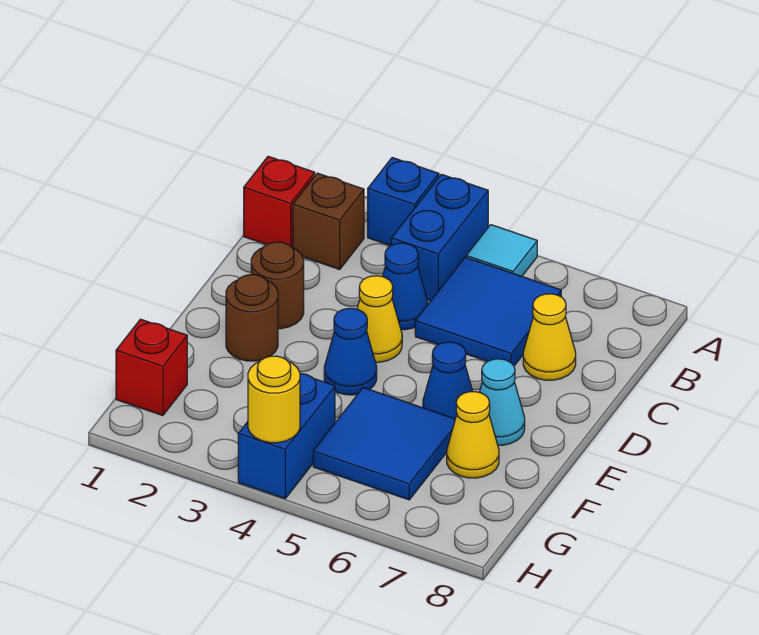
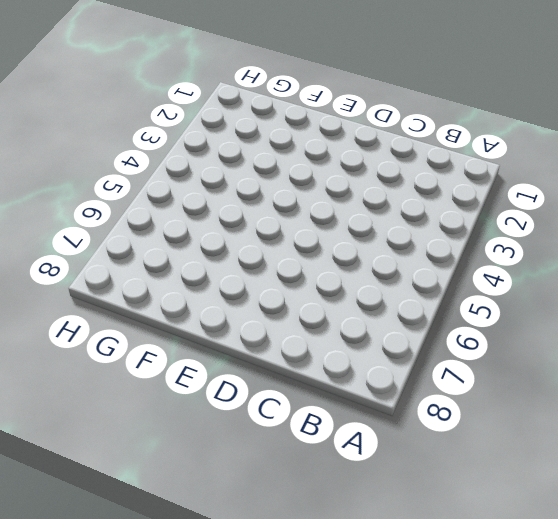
none -> blue brick A3 level 1
none -> blue brick A4:B4 level 1
none -> cyan tile A5 level 1

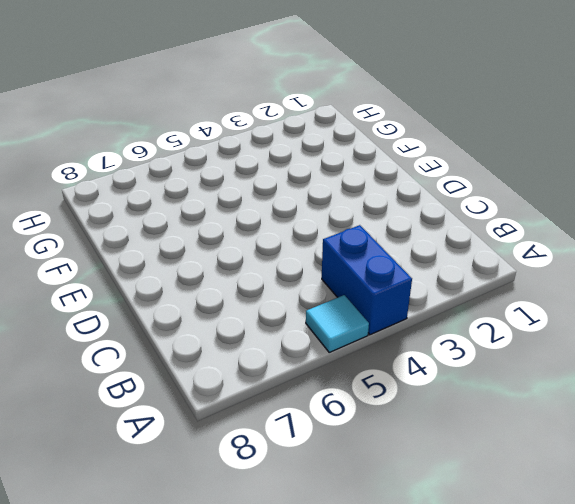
none -> blue brick A3 level 1
none -> red brick B1 level 1
none -> brown brick B2 level 1

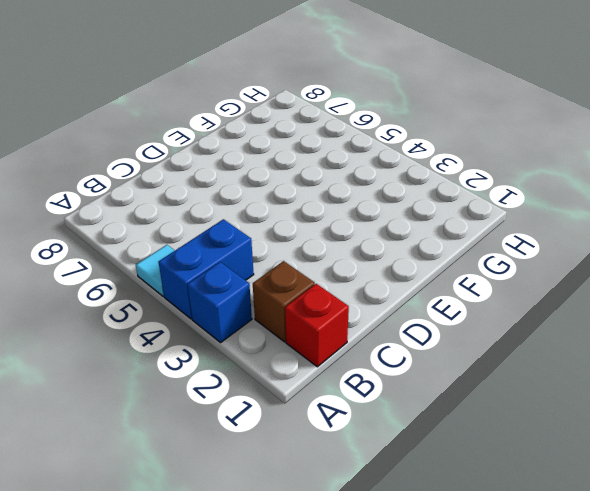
none -> blue tile B5:C6 level 1
none -> blue cone C4 level 1
none -> yellow cone C7 level 1

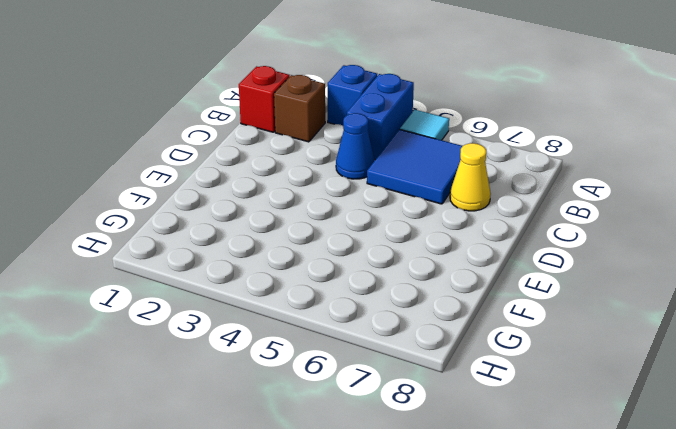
none -> brown round brick D2 level 1
none -> yellow cone D4 level 1
none -> brown round brick E2 level 1

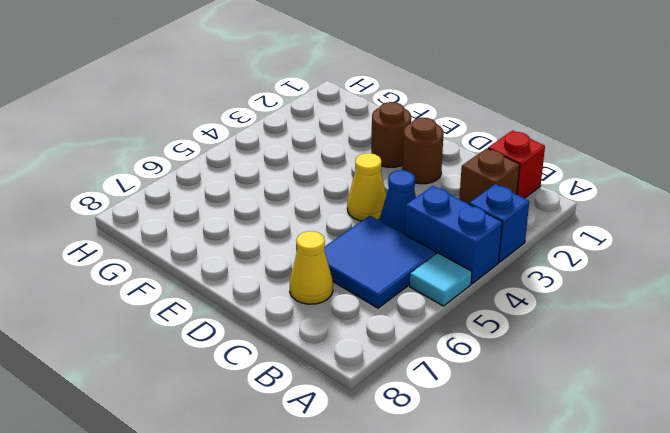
none -> blue cone E4 level 1
none -> blue cone E6 level 1
none -> cyan cone E7 level 1

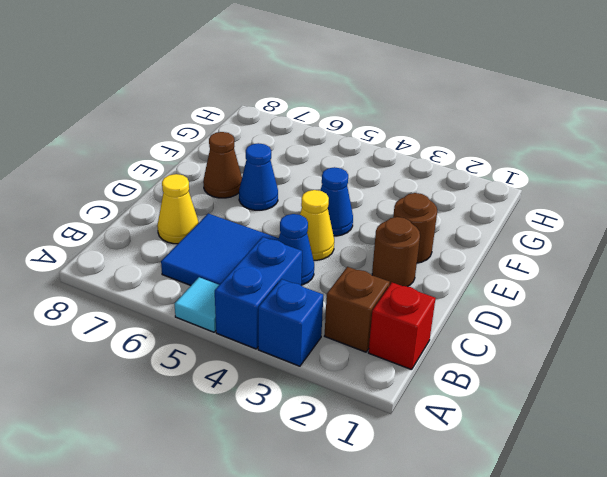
brown cone E7 level 1 -> cyan cone E7 level 1
none -> blue tile F5:G6 level 1
none -> yellow cone F7 level 1
none -> red brick G1 level 1

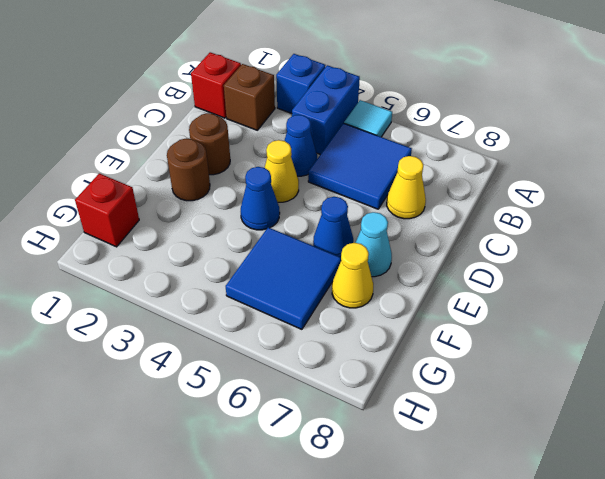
none -> blue brick G4:H4 level 1
none -> yellow round brick H4 level 2

